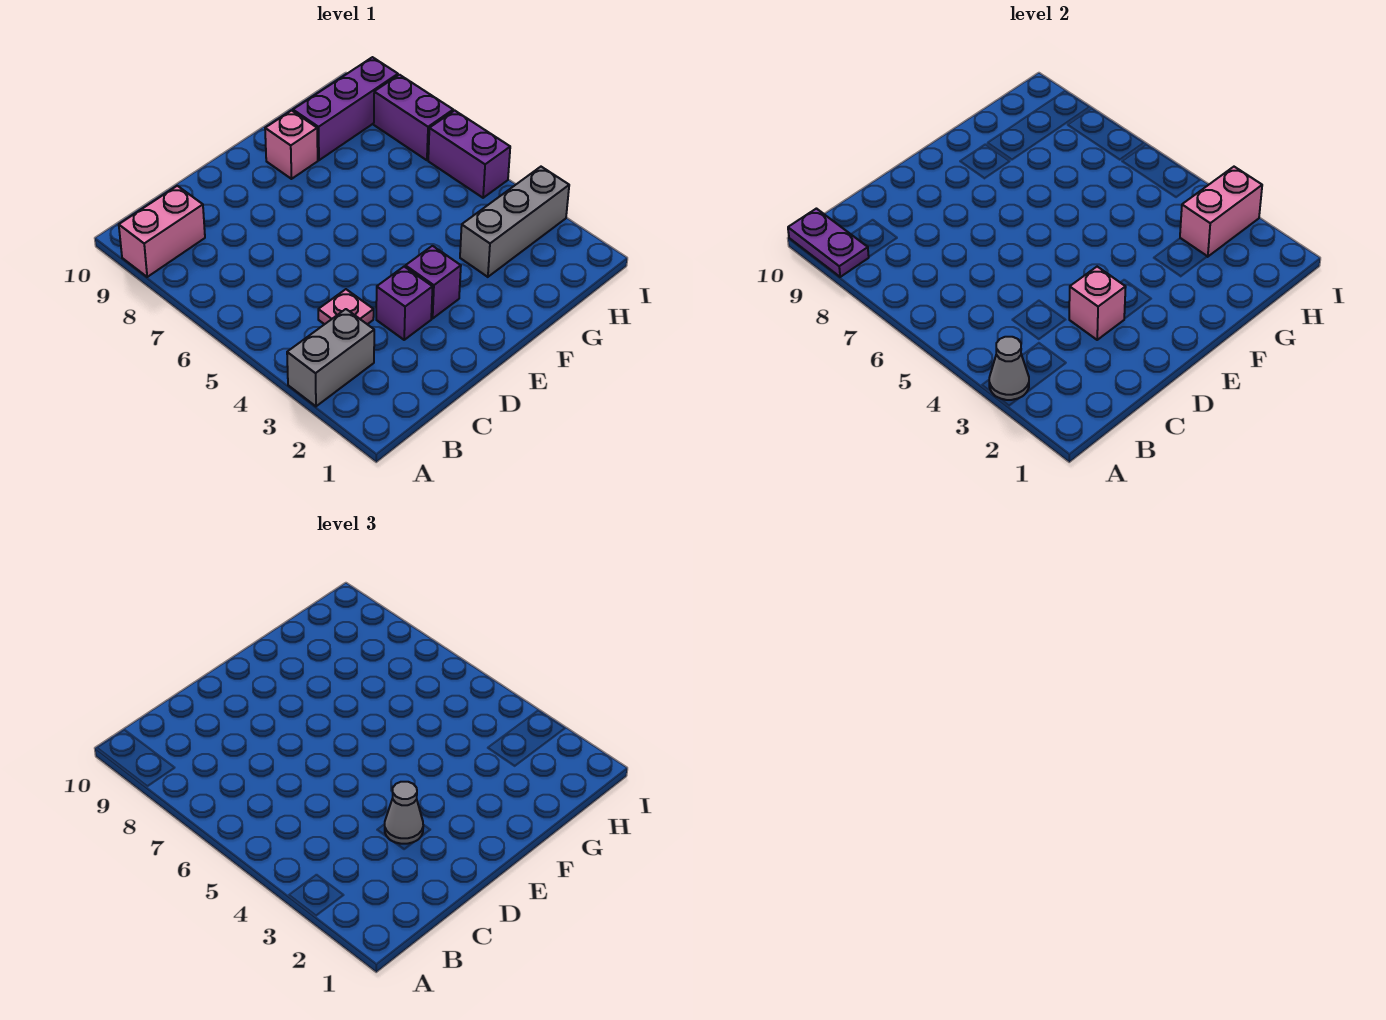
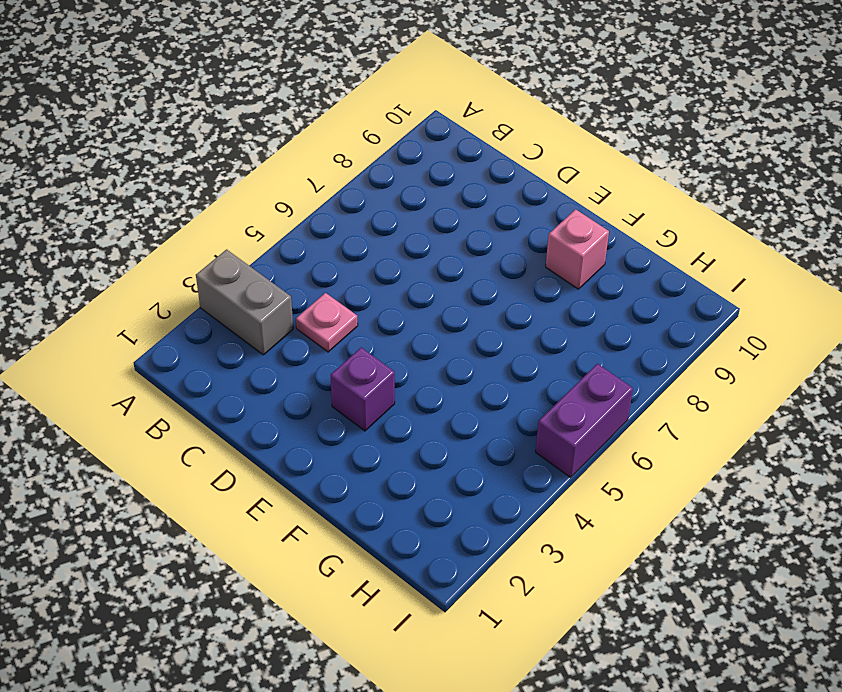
none -> pink brick A9:B9 level 1
none -> purple brick D3 level 1
none -> grey brick G3:I3 level 1

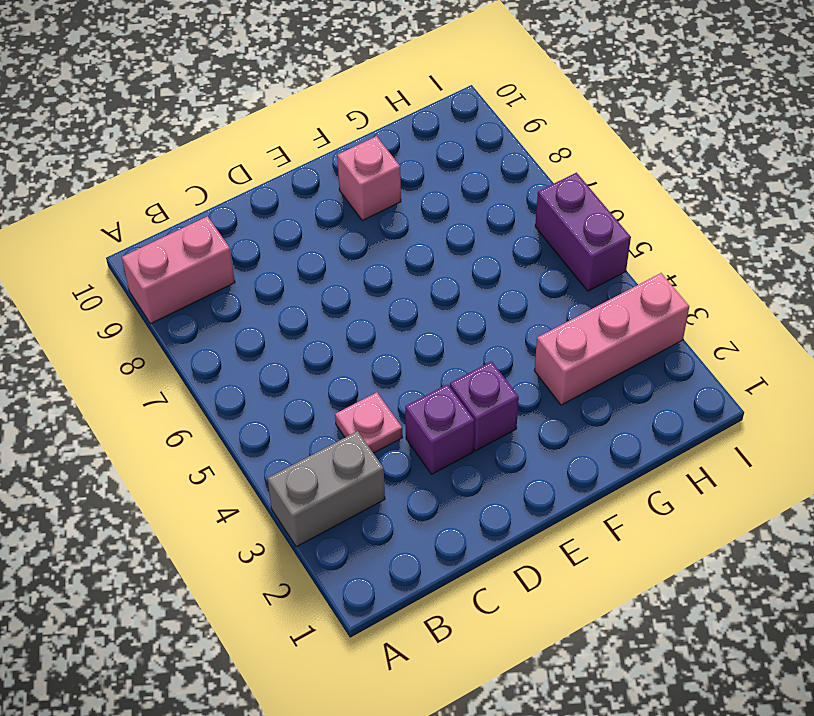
pink brick G3:I3 level 1 -> grey brick G3:I3 level 1
none -> purple brick G9:I9 level 1
none -> purple brick I7:I8 level 1
none -> grey cone A3 level 2

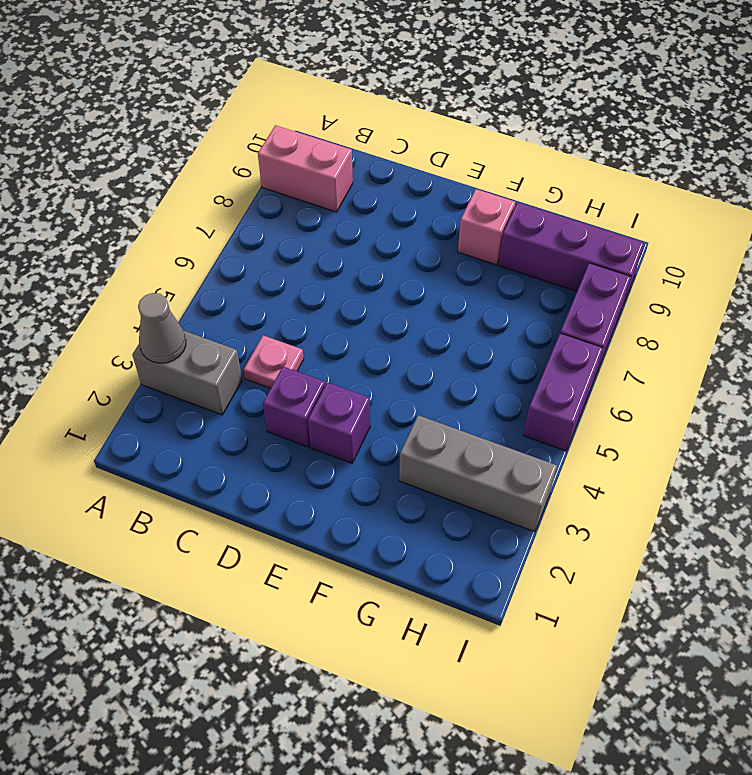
none -> purple plate A9:A10 level 2
none -> pink brick D3 level 2
none -> pink brick H3:I3 level 2

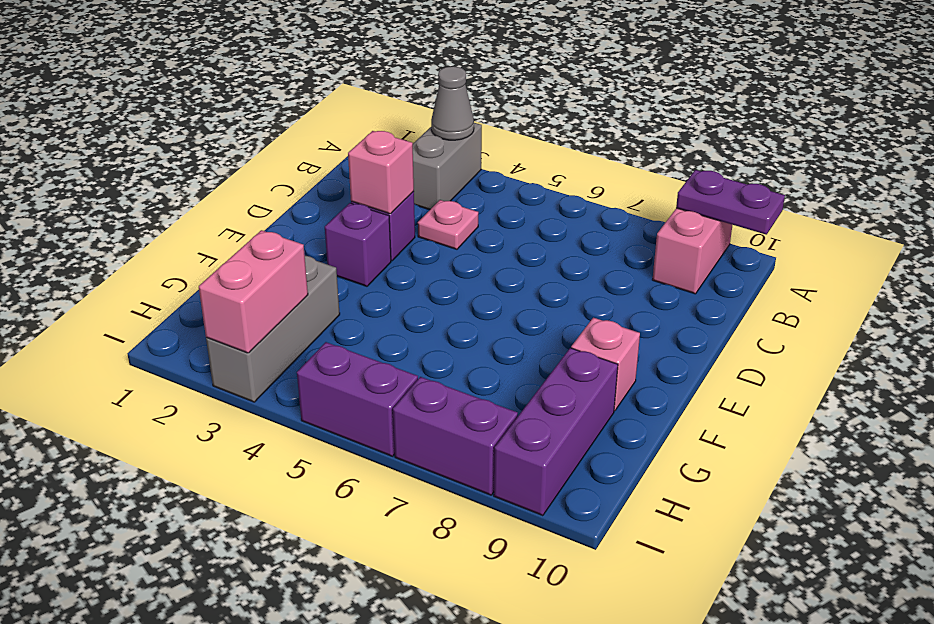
none -> grey cone D3 level 3

